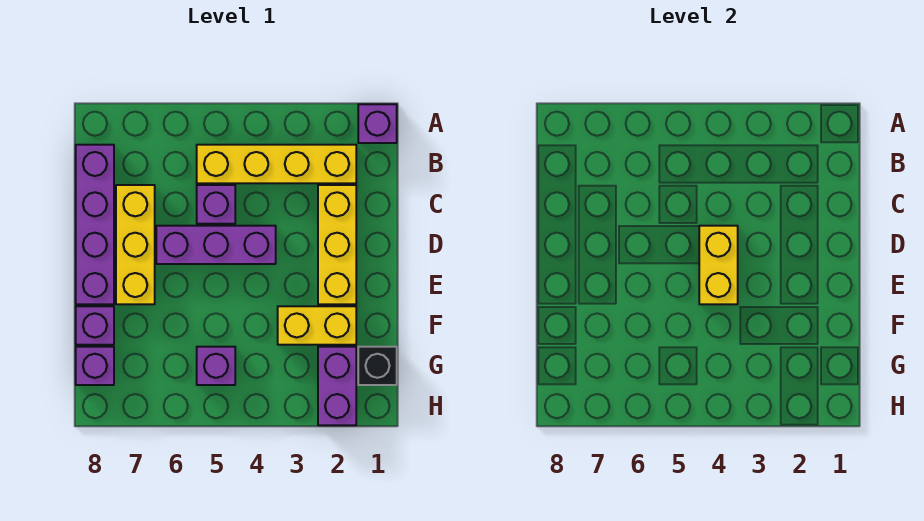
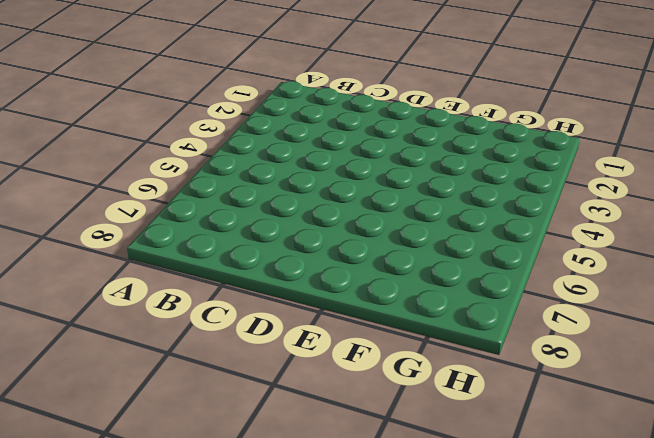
none -> purple brick A1 level 1
none -> yellow brick B2:B5 level 1
none -> purple brick B8:E8 level 1

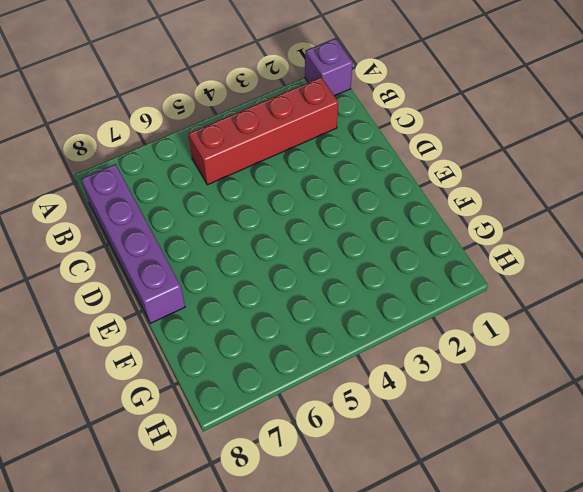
red brick B2:B5 level 1 -> yellow brick B2:B5 level 1
none -> yellow brick C2:E2 level 1
none -> purple brick C5 level 1
none -> yellow brick C7:E7 level 1

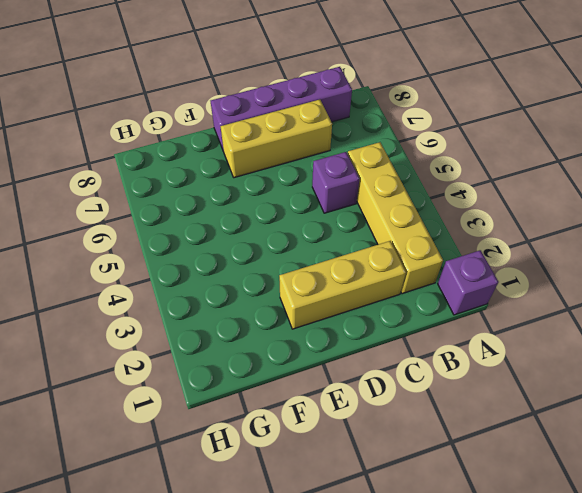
none -> purple brick D4:D6 level 1
none -> yellow brick F2:F3 level 1
none -> purple brick F8 level 1

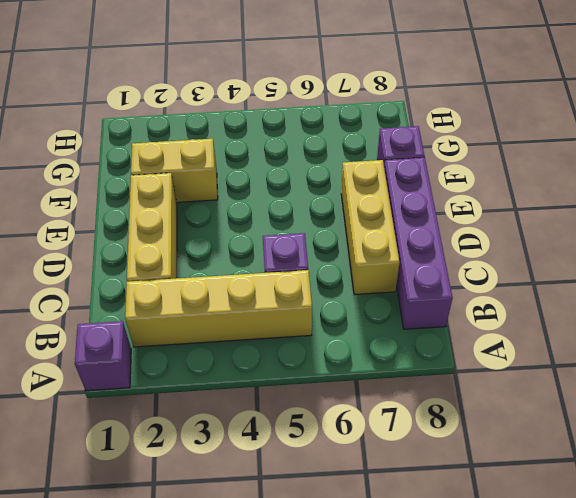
none -> purple brick D4:D6 level 1
none -> black brick G1 level 1
none -> purple brick G2:H2 level 1

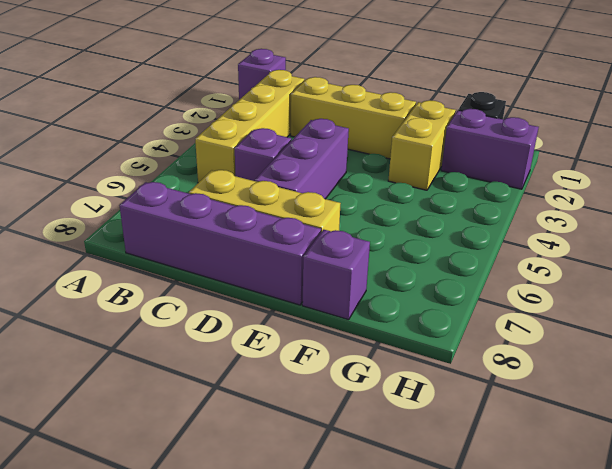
none -> purple brick G5 level 1
none -> purple brick G8 level 1
none -> yellow brick D4:E4 level 2

